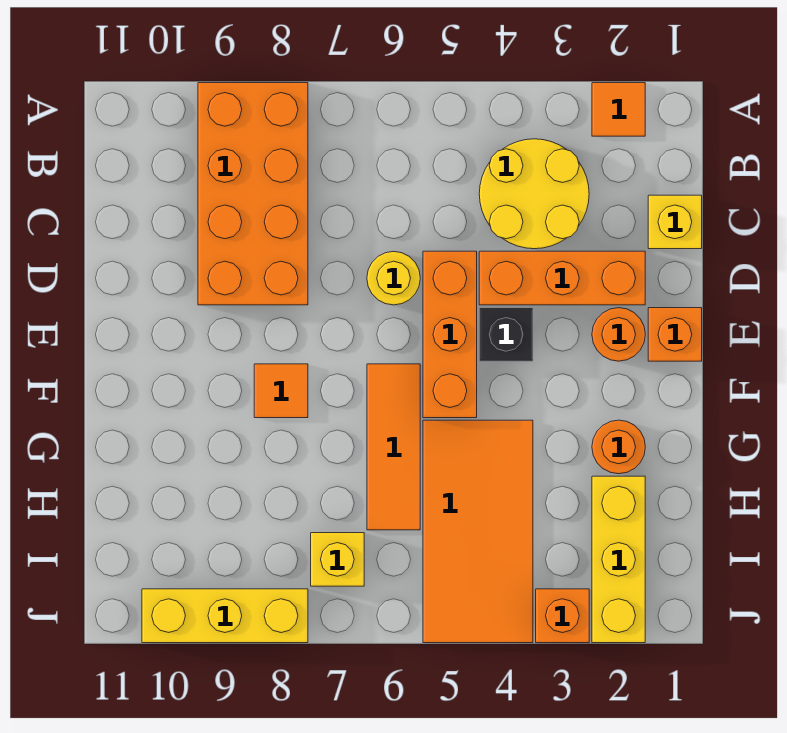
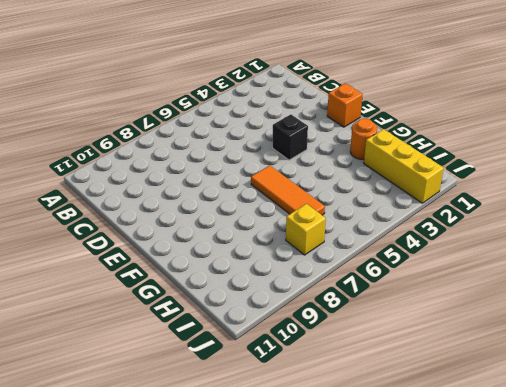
none -> orange tile A2 level 1
none -> orange brick A8:D9 level 1
none -> yellow round brick B3:C4 level 1

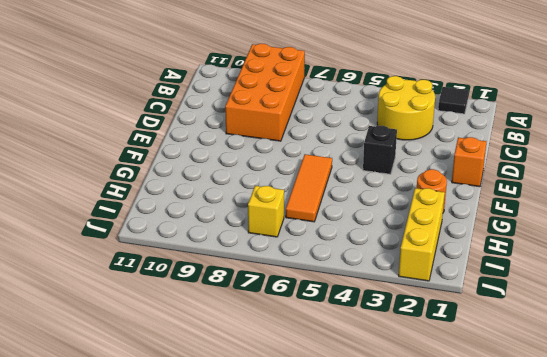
black tile A2 level 1 -> orange tile A2 level 1
none -> yellow brick C1 level 1
none -> orange brick D2:D4 level 1
none -> orange brick D5:F5 level 1

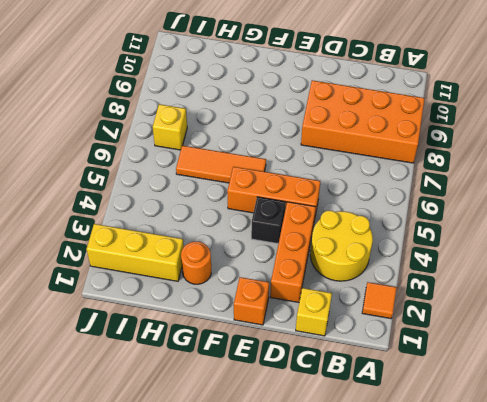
none -> yellow round brick D6 level 1
none -> orange round brick E2 level 1
none -> orange tile F8 level 1

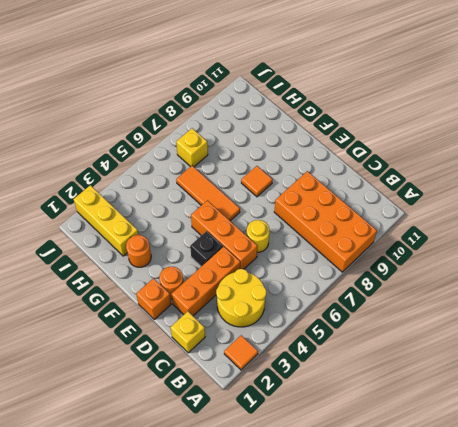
none -> orange tile G4:J5 level 1
none -> orange brick J3 level 1
none -> yellow brick J8:J10 level 1

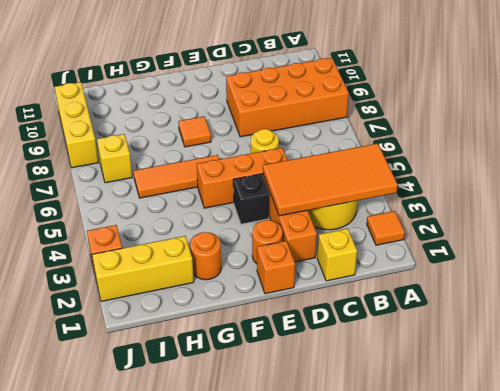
orange tile A3:D4 level 2 -> orange tile G4:J5 level 1

